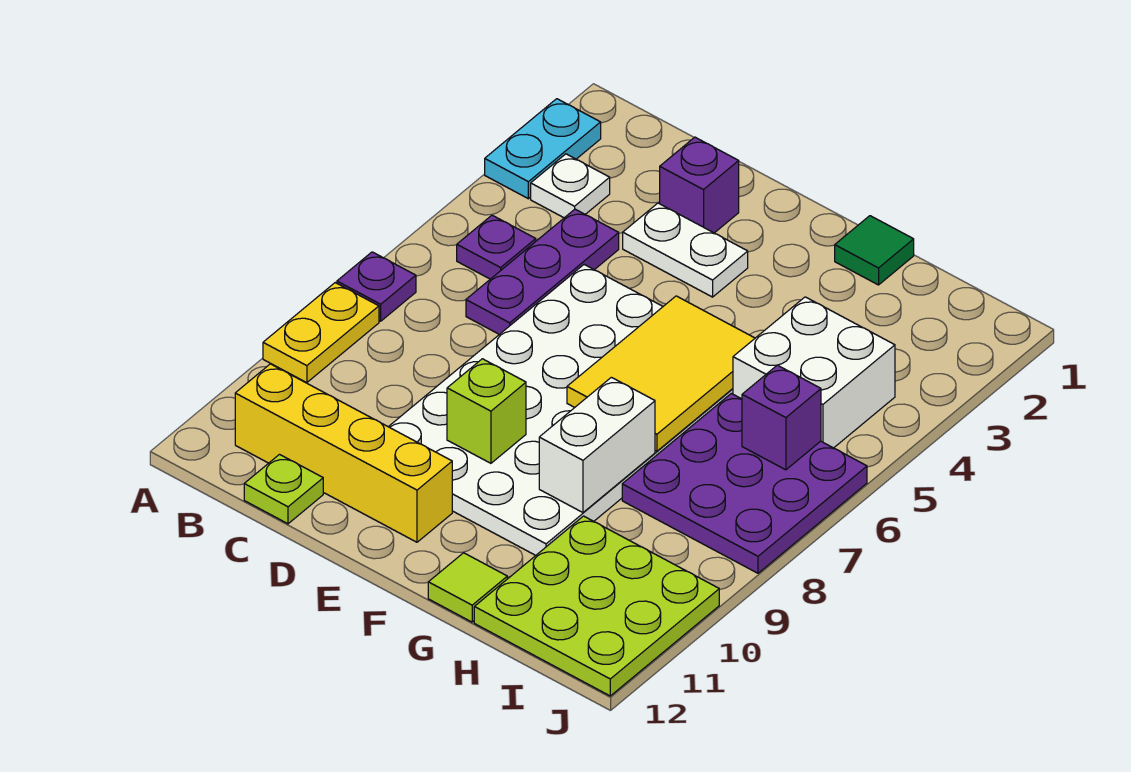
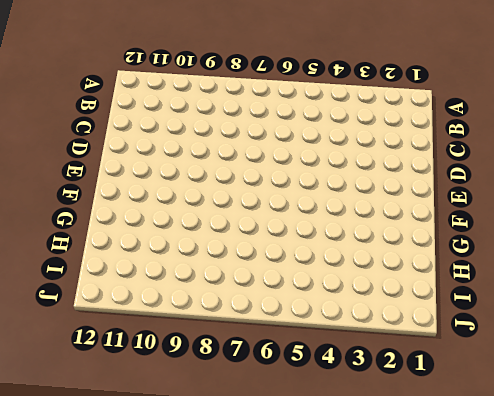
none -> cyan plate A2:A3 level 1
none -> purple plate A7 level 1
none -> yellow plate A8:A9 level 1

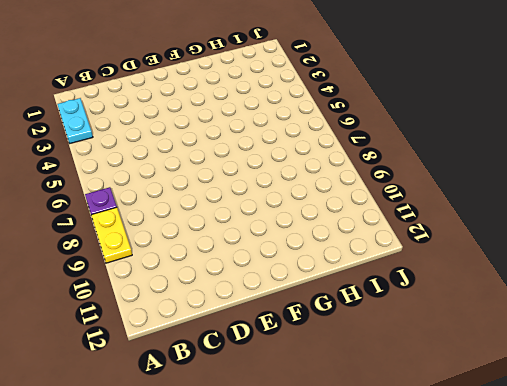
none -> white plate B3 level 1
none -> purple plate B5 level 1
none -> yellow brick B11:E11 level 1

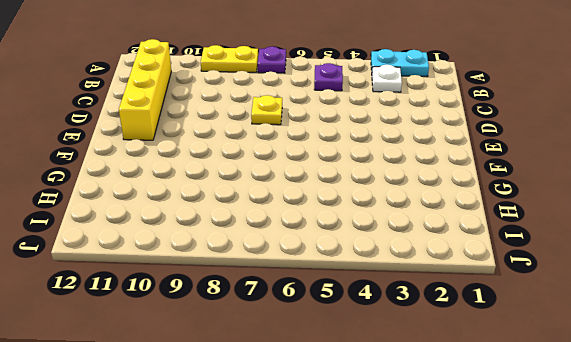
yellow plate D7 level 1 -> white plate D5:G10 level 1
none -> purple plate C4:C6 level 1
none -> lime plate C12 level 1
none -> purple brick D2 level 1

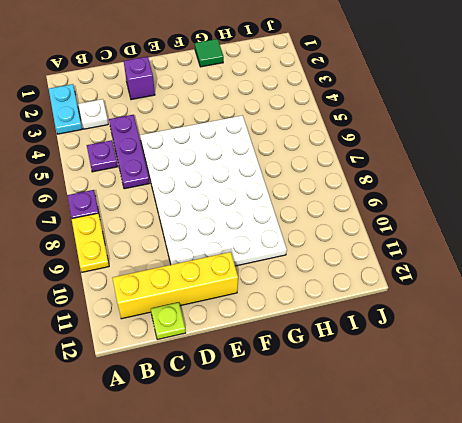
none -> white plate D3:E3 level 1
none -> lime tile G12 level 1
none -> white brick H4:I5 level 1

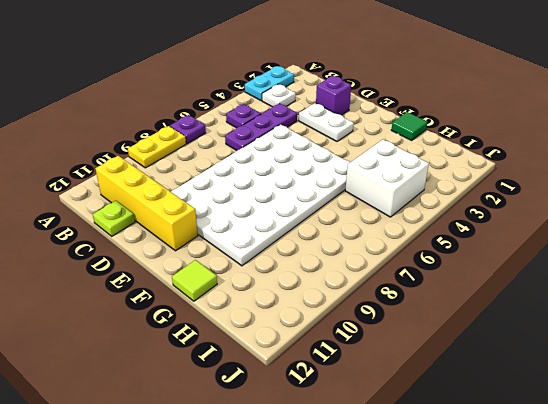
none -> purple plate H6:J8 level 1
none -> lime plate H10:J12 level 1
none -> lime brick E9 level 2

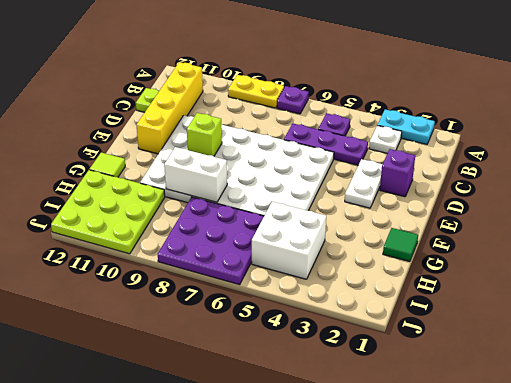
none -> yellow tile F5:G7 level 2
none -> purple brick I6 level 2

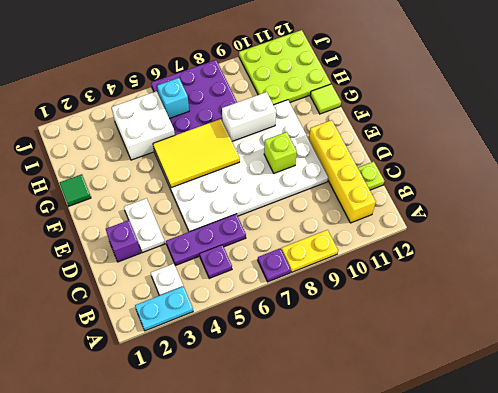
cyan brick I6 level 2 -> purple brick I6 level 2

